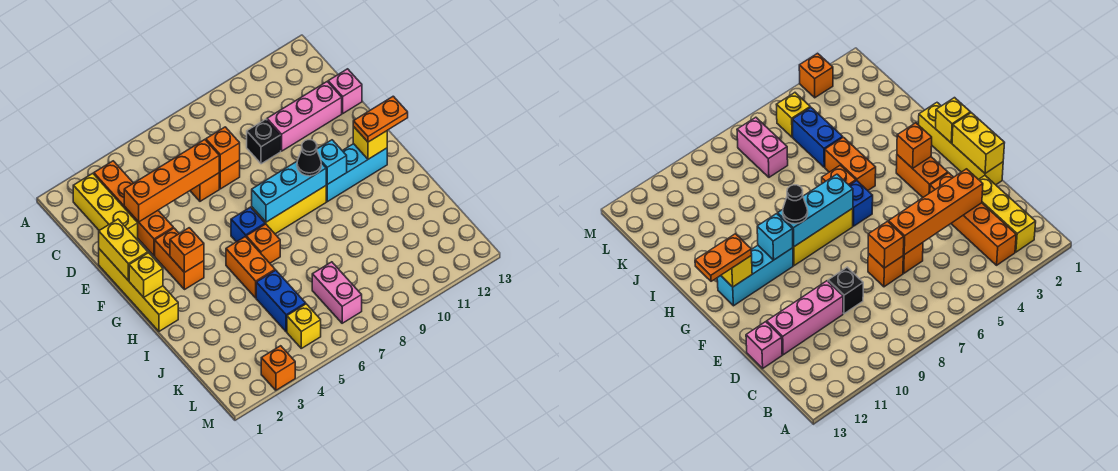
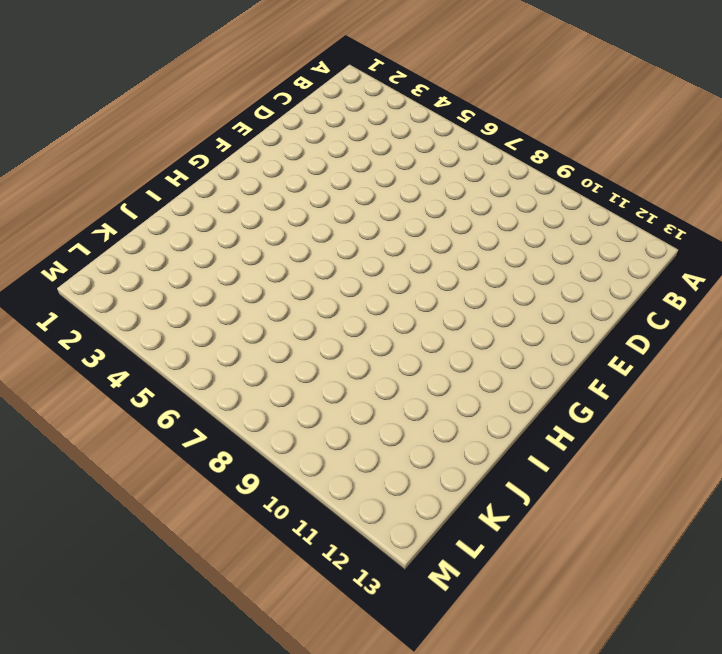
none -> yellow brick B2:D2 level 1
none -> orange brick B3:E3 level 1
none -> orange brick D6 level 1

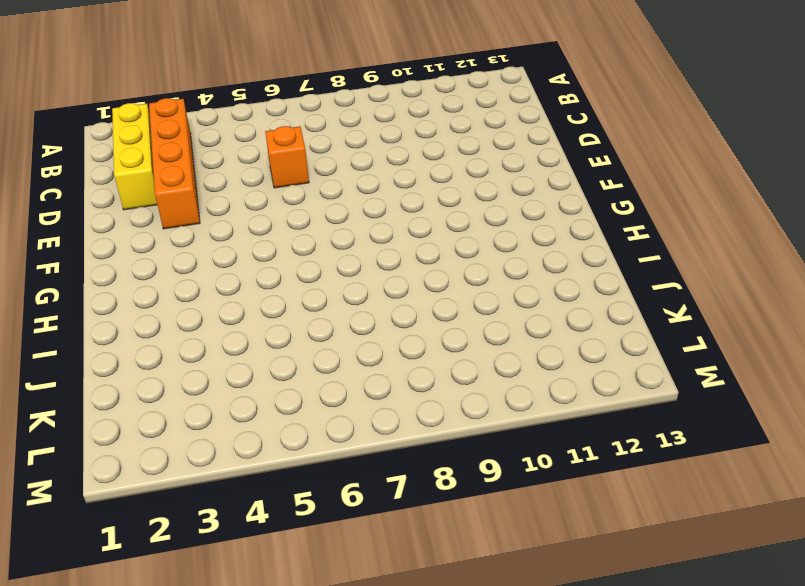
none -> orange brick D7 level 1
none -> black brick D9 level 1
none -> pink brick D10:D12 level 1

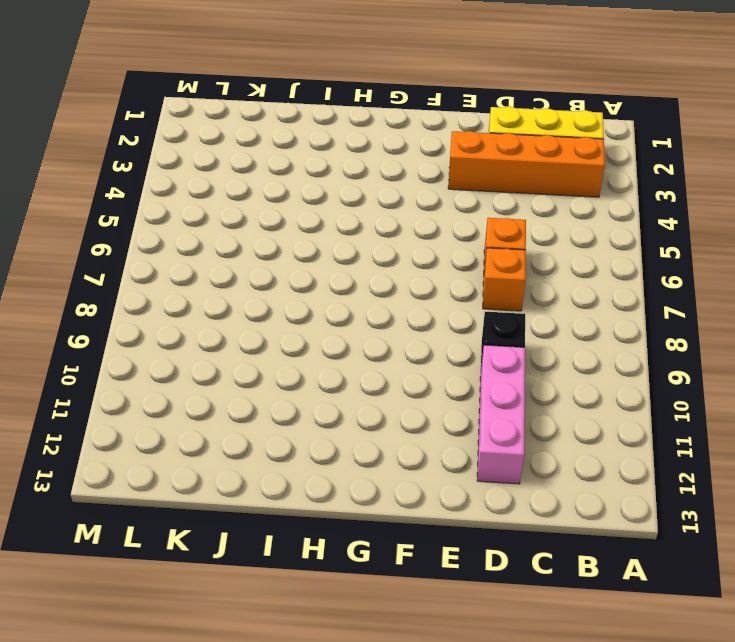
none -> pink brick D13 level 1
none -> yellow brick E1:H1 level 1
none -> orange brick F3:G3 level 1

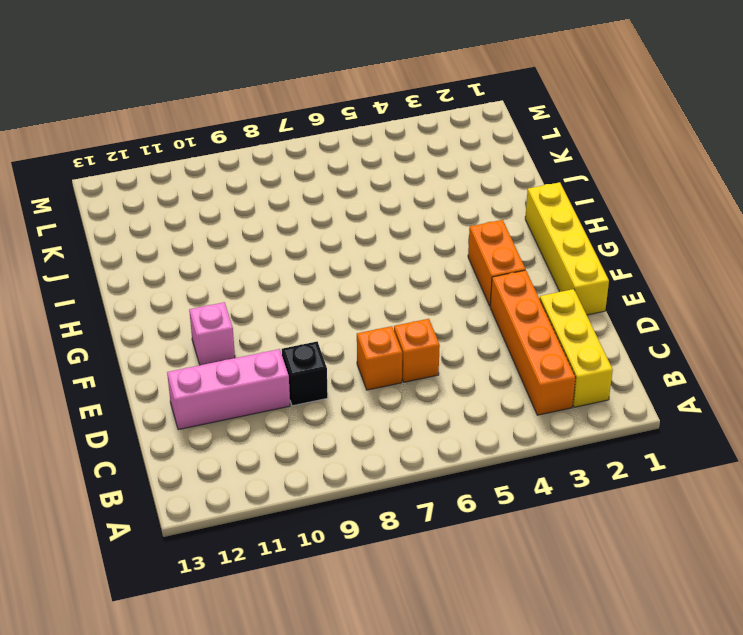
pink brick F11 level 1 -> pink brick D13 level 1
none -> blue brick G6 level 1
none -> yellow brick G7:G9 level 1
none -> cyan brick G10:G12 level 1

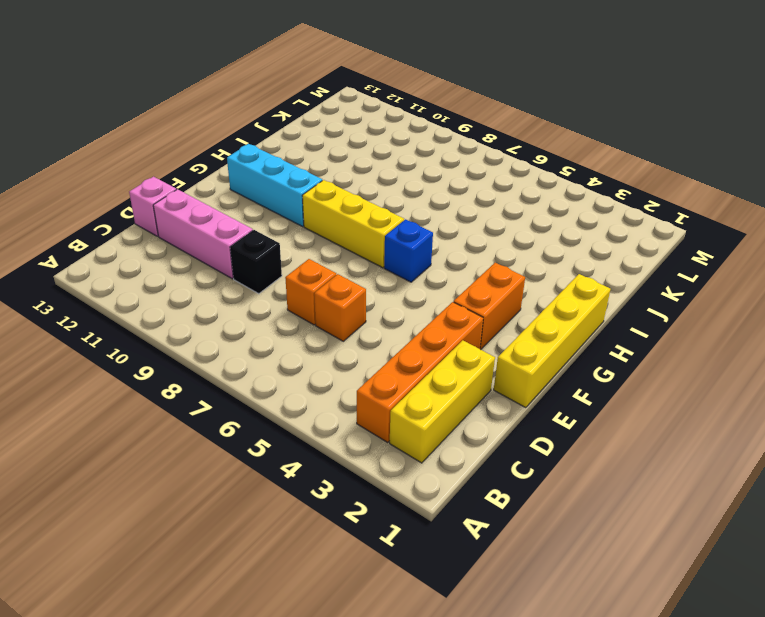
none -> orange brick H5:I5 level 1
none -> orange brick H6 level 1
none -> blue brick J5:K5 level 1

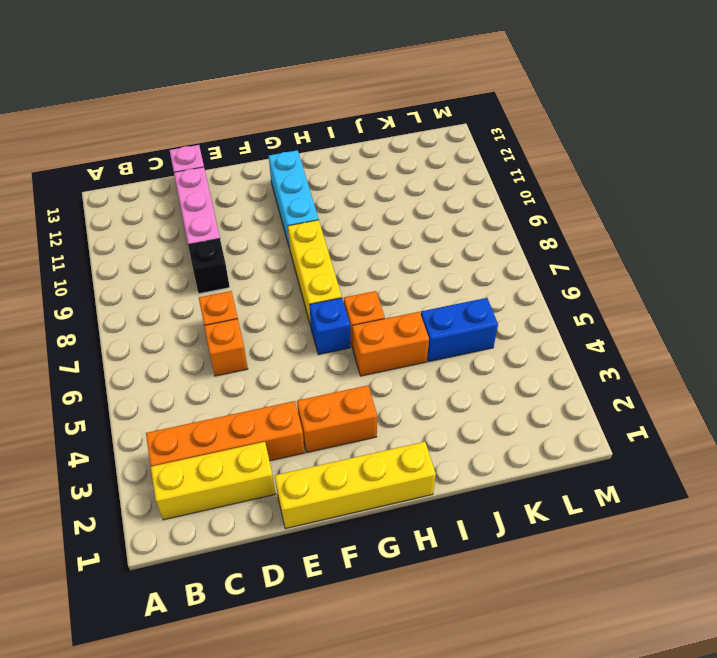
none -> pink brick K7:L7 level 1
none -> yellow brick L5 level 1
none -> orange brick M3 level 1

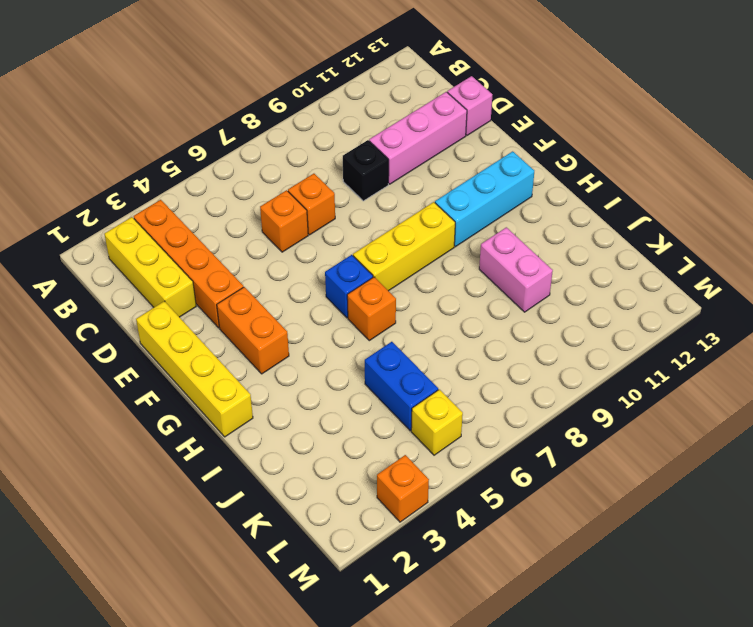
pink brick I10:J10 level 1 -> pink brick K7:L7 level 1
none -> orange brick H5:I5 level 1
none -> orange brick D3:D6 level 2
none -> orange brick D7 level 2

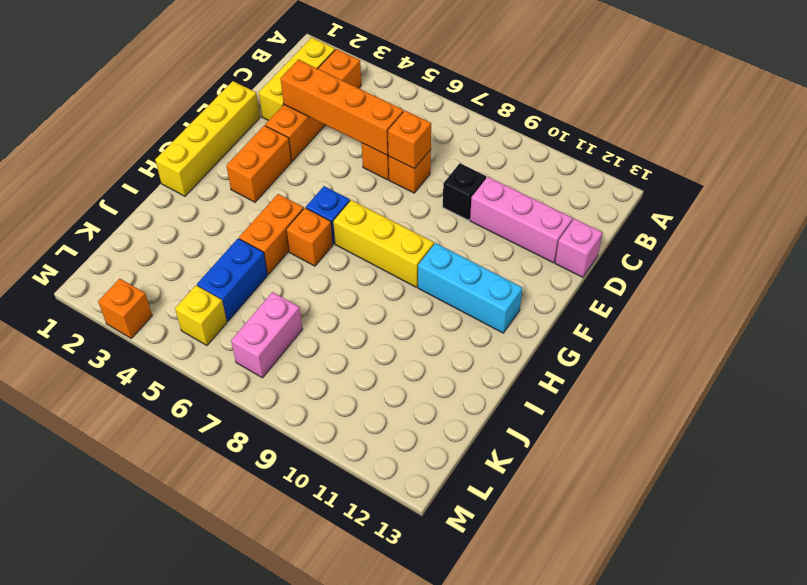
none -> yellow brick E1:F1 level 2
none -> yellow brick G1 level 2
none -> orange brick G3 level 2

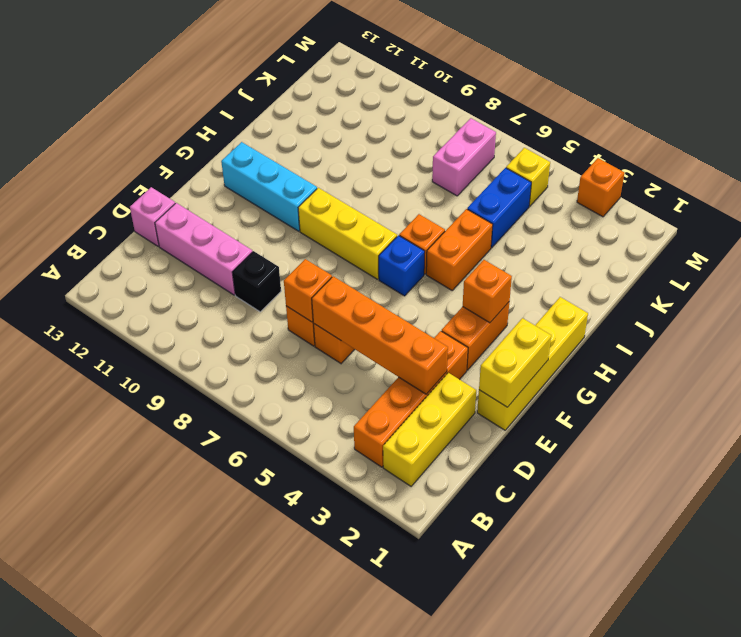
none -> yellow brick G1 level 2
none -> cyan brick G7:G9 level 2
none -> cyan brick G10 level 2

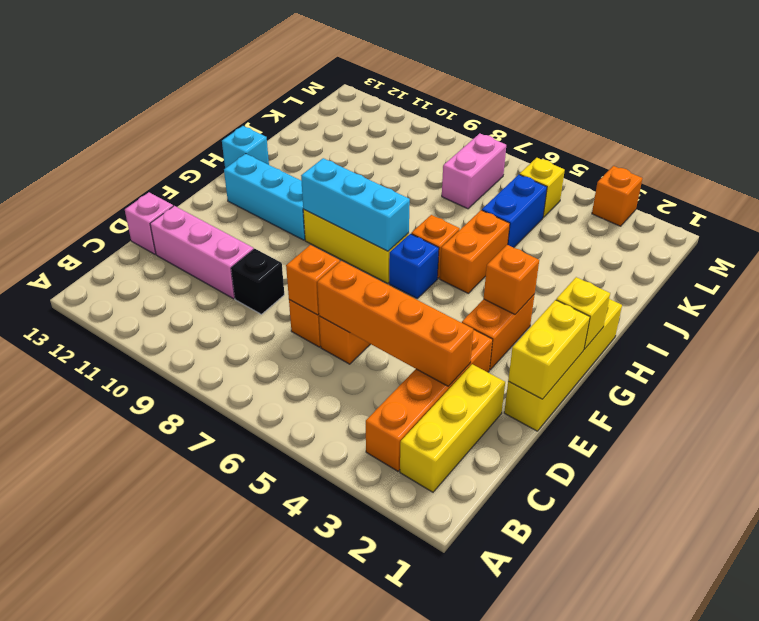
cyan brick H13 level 1 -> cyan brick G10 level 2
none -> yellow brick G12 level 2
none -> black cone G9 level 3
none -> orange plate G12:G13 level 3

